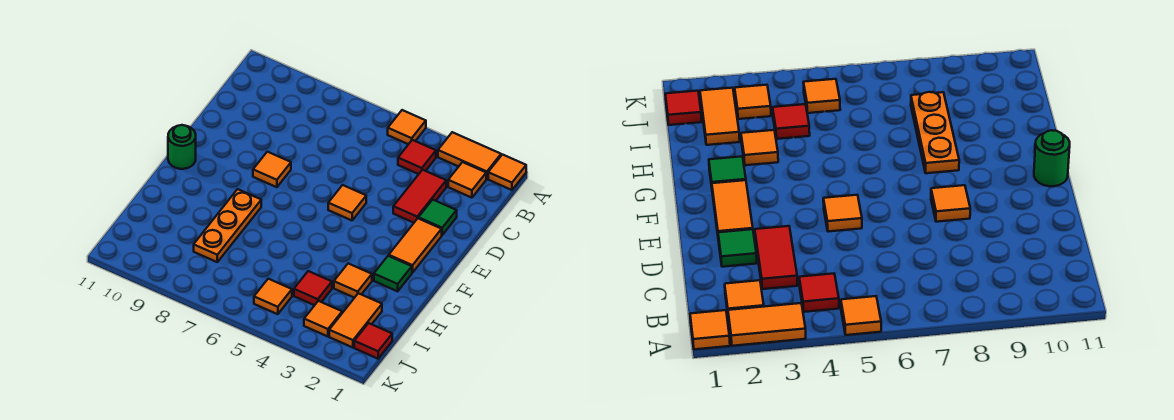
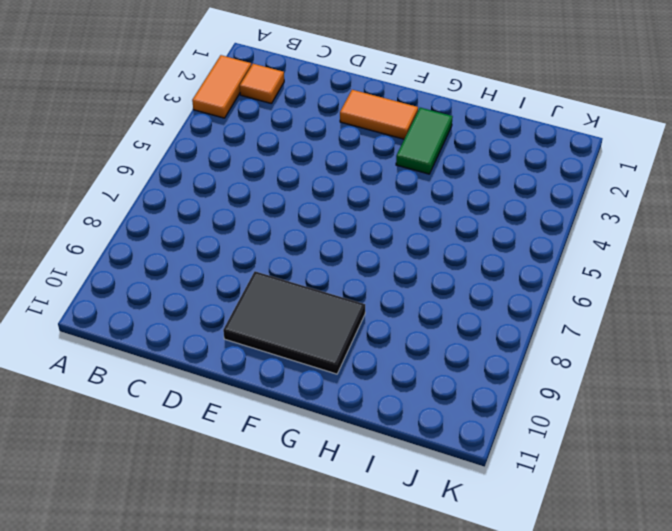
black tile E9:G10 level 1 -> none
green tile G2:G3 level 1 -> green tile G2 level 1
none -> orange tile A1 level 1
none -> orange tile A5 level 1
none -> red tile B4 level 1

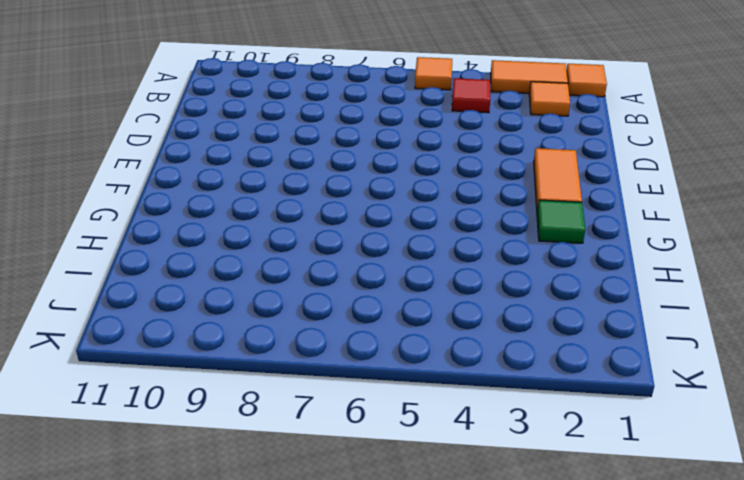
none -> red tile C3:D3 level 1
none -> green tile D2 level 1
none -> orange tile E5 level 1

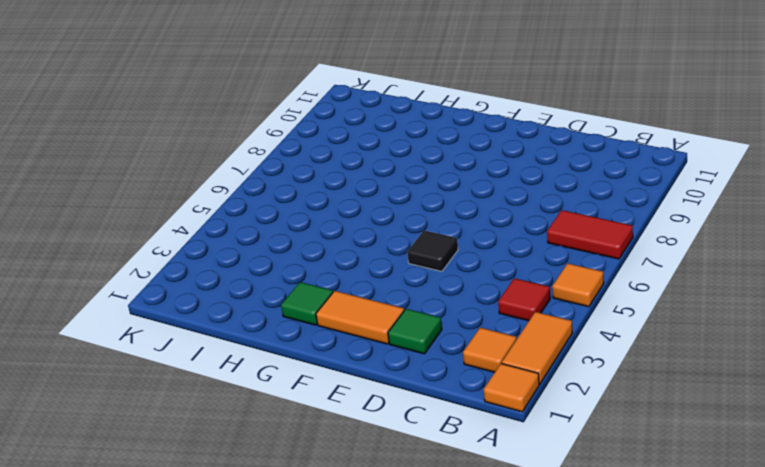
red tile A7:B7 level 1 -> red tile C3:D3 level 1
black tile E5 level 1 -> orange tile E5 level 1
none -> orange tile E8 level 1
none -> green round brick F11 level 1
none -> orange plate G8:I8 level 1

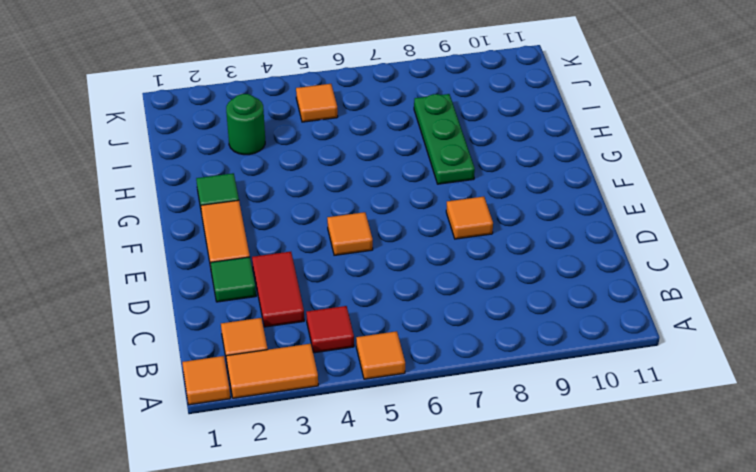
green plate G8:I8 level 1 -> orange plate G8:I8 level 1
green round brick I3 level 1 -> green round brick F11 level 1
none -> orange tile H3 level 1
none -> orange tile I2:J2 level 1
none -> red tile I4 level 1

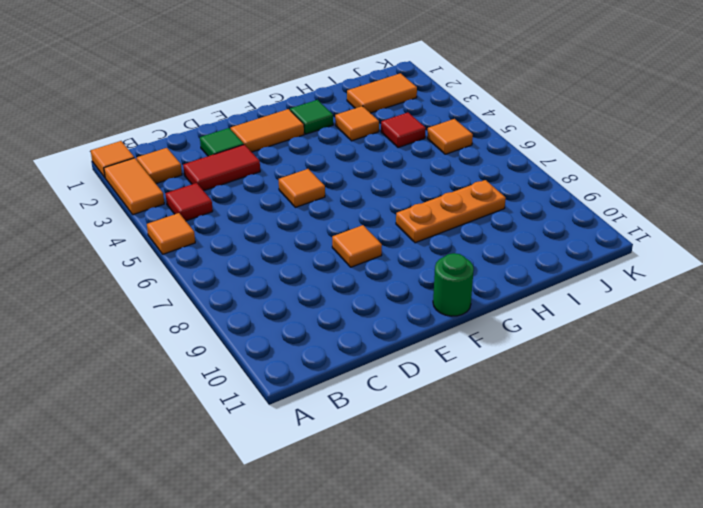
none -> red tile J1 level 1
none -> orange tile J3 level 1

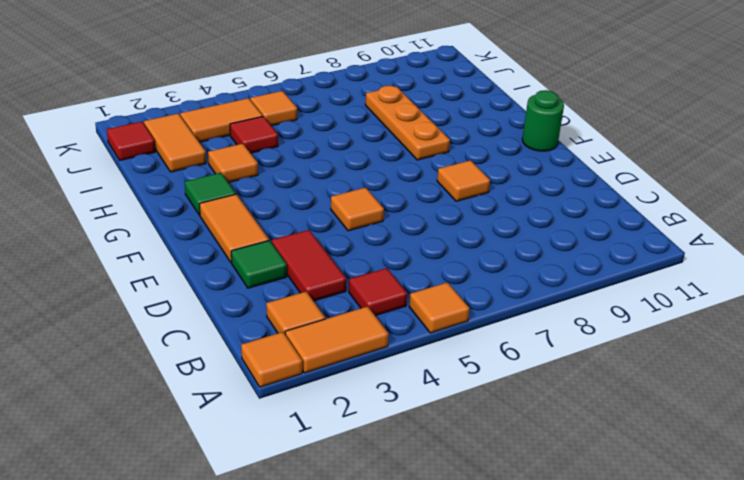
orange tile J3:J4 level 1 -> orange tile J3 level 1

